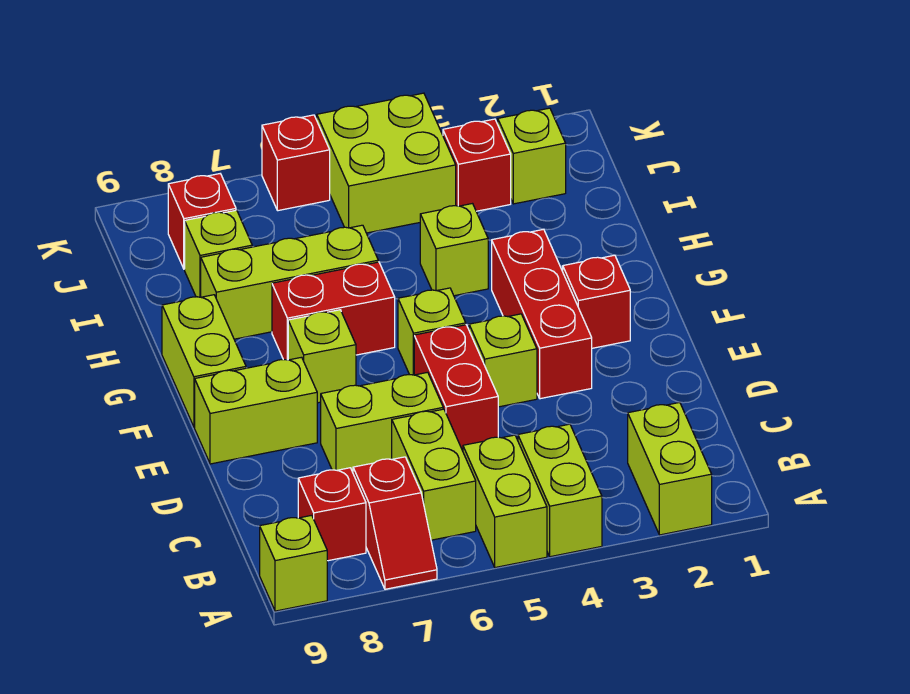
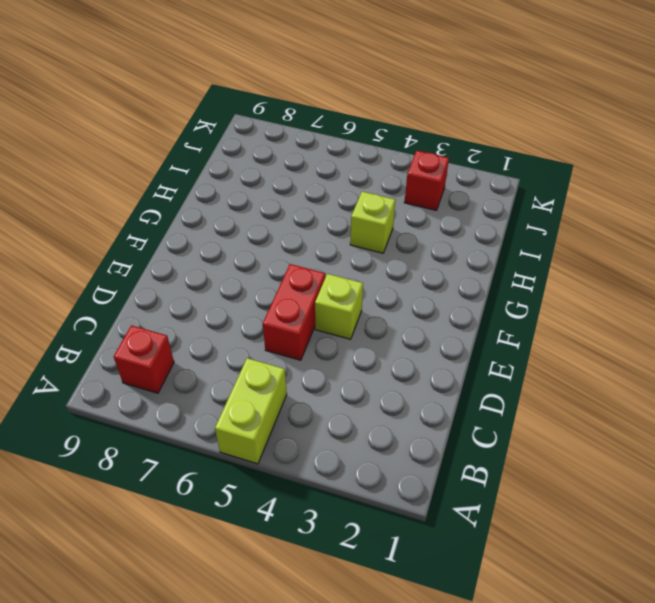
none -> lime brick A2:B2 level 1
none -> lime brick A4:B4 level 1
none -> red slope A7:B7 level 1 top B

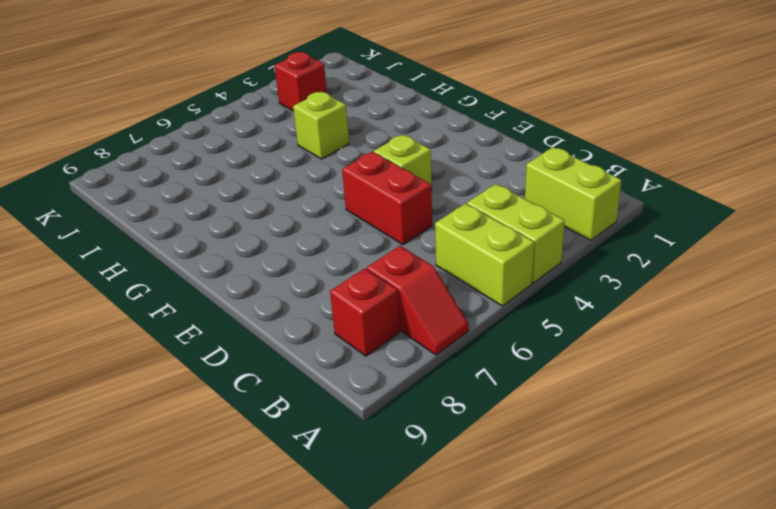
none -> lime brick A9 level 1
none -> lime brick B6:C6 level 1
none -> lime brick D6:D7 level 1

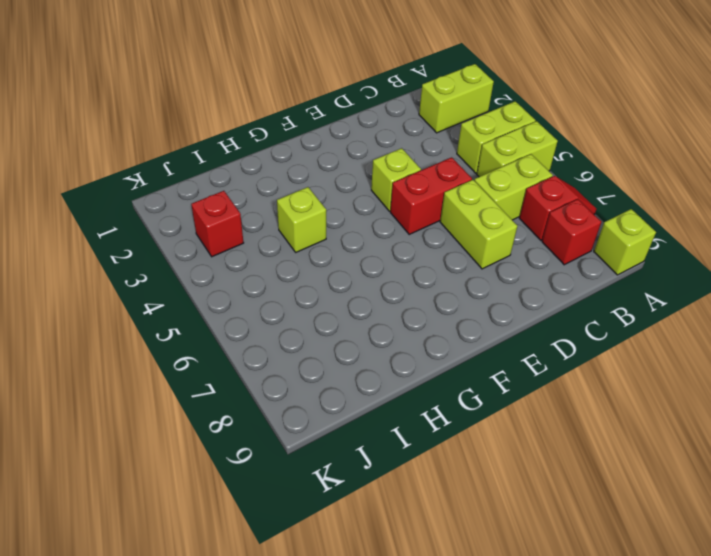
none -> red brick E3:G3 level 1
none -> lime brick E8:E9 level 1
none -> red brick F2 level 1

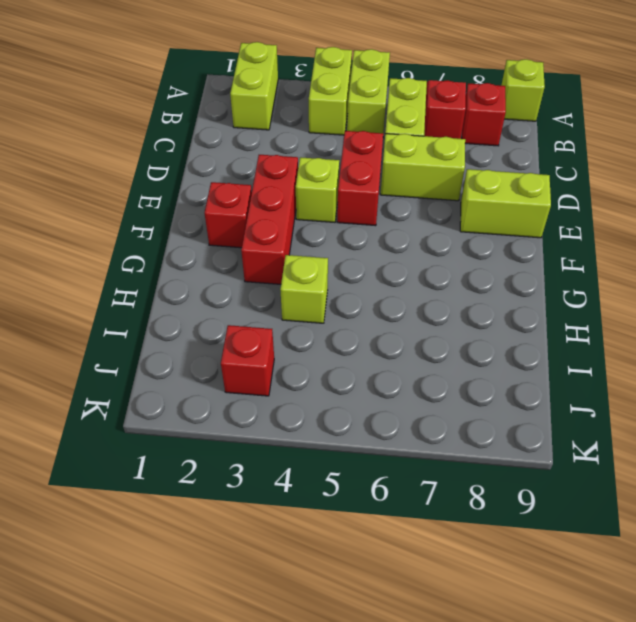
none -> lime brick F5 level 1
none -> lime brick F7 level 1
none -> lime brick F9:G9 level 1

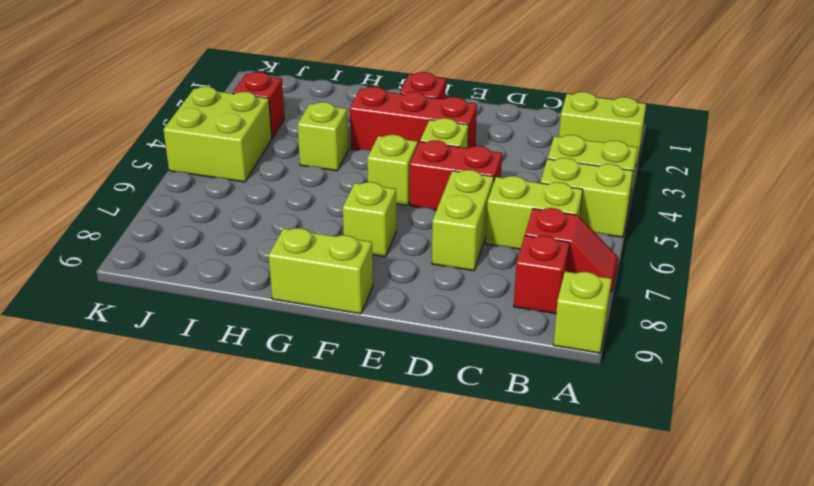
none -> lime brick E8:E9 level 1
none -> red brick G6:G7 level 1
none -> lime brick H6:H8 level 1

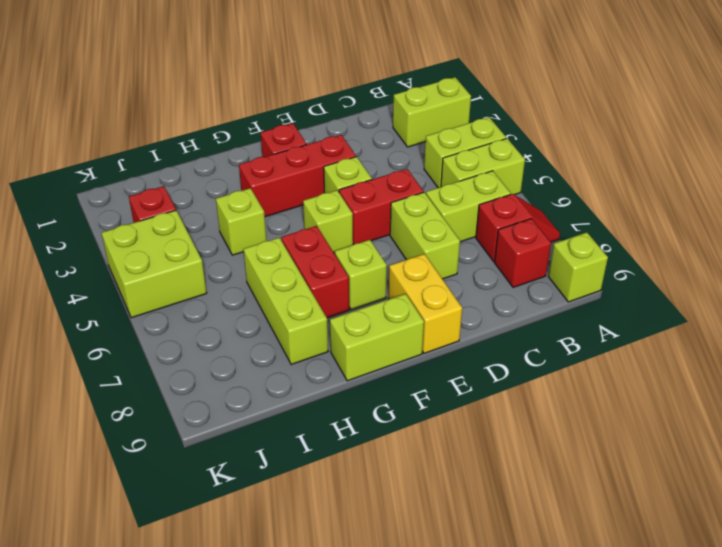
yellow brick E8:E9 level 1 -> lime brick E8:E9 level 1
none -> lime brick I8 level 1
none -> lime brick J2 level 1
none -> red brick J8 level 1

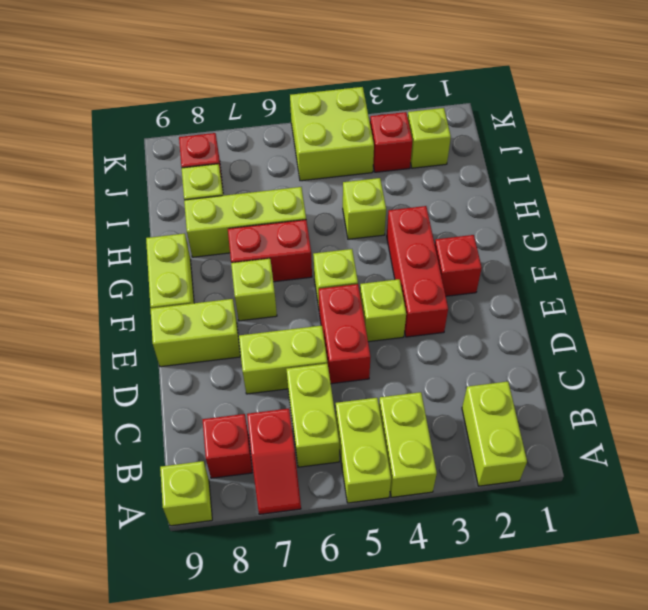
none -> red brick K6 level 1

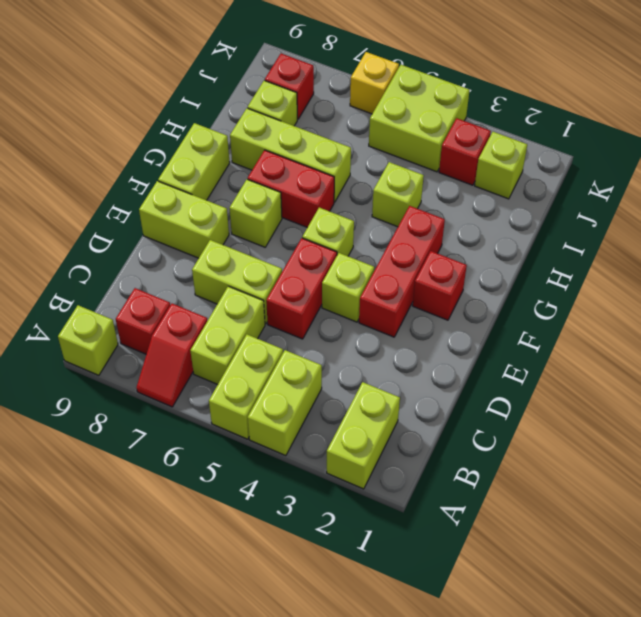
yellow brick K6 level 1 -> red brick K6 level 1

